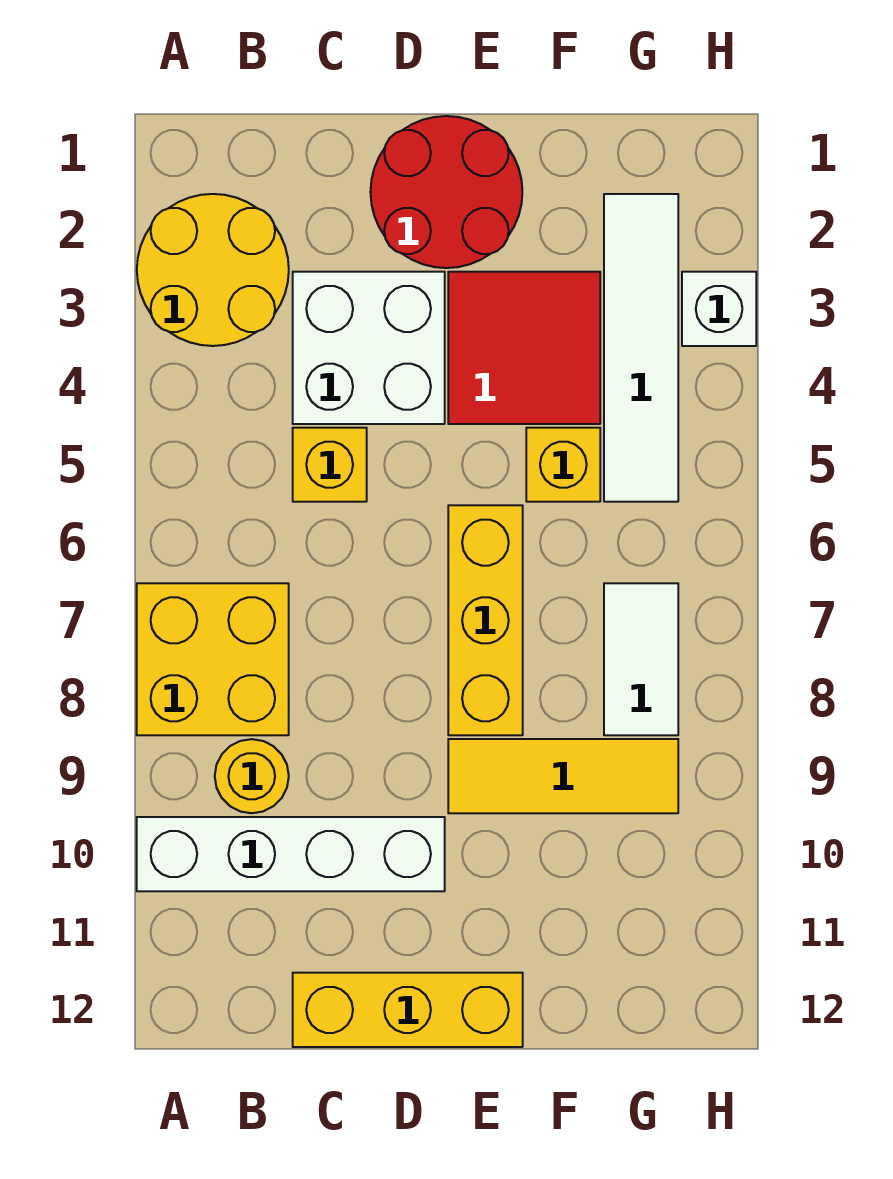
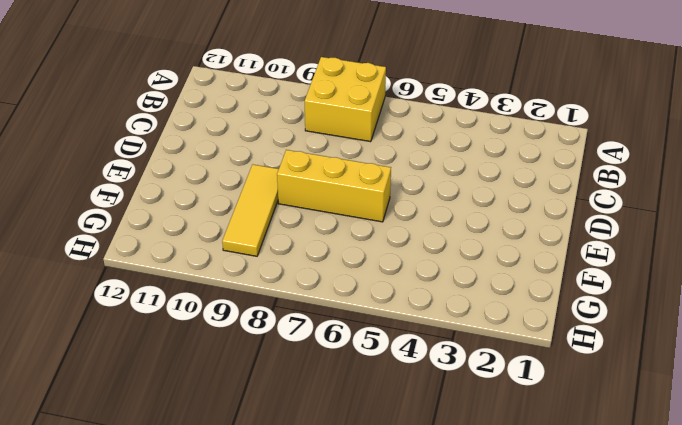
none -> yellow round brick A2:B3 level 1
none -> white brick A10:D10 level 1
none -> yellow round brick B9 level 1

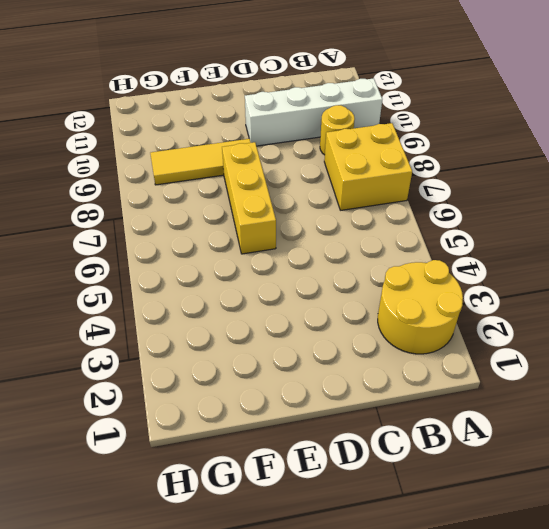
none -> white brick C3:D4 level 1
none -> yellow brick C5 level 1
none -> yellow brick C12:E12 level 1

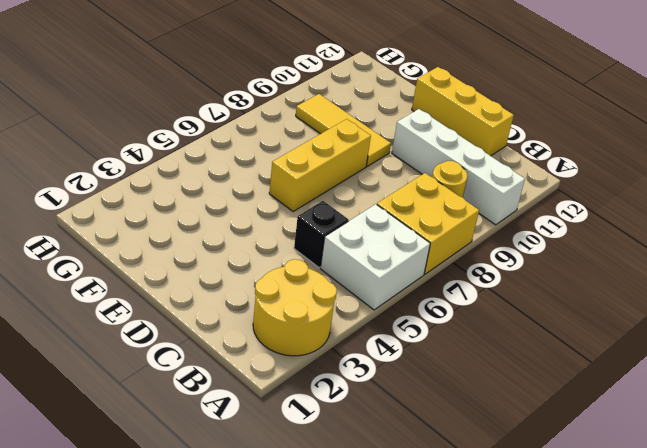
white brick A5:B6 level 1 -> white brick C3:D4 level 1
black brick C5 level 1 -> yellow brick C5 level 1
none -> red round brick D1:E2 level 1
none -> red tile E3:F4 level 1
none -> yellow brick F5 level 1

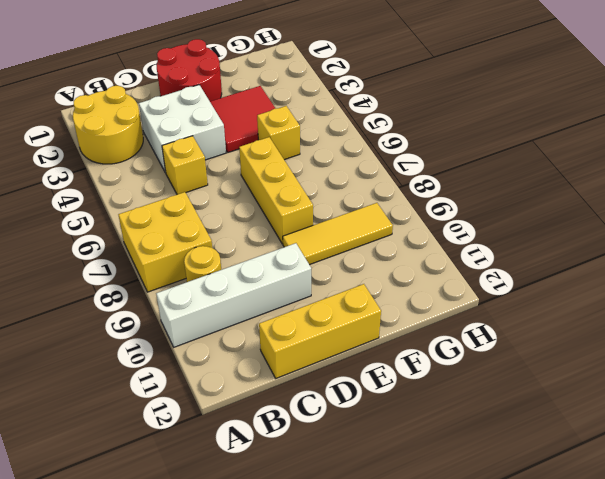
none -> white tile G2:G5 level 1
none -> white tile G7:G8 level 1
none -> white brick H3 level 1

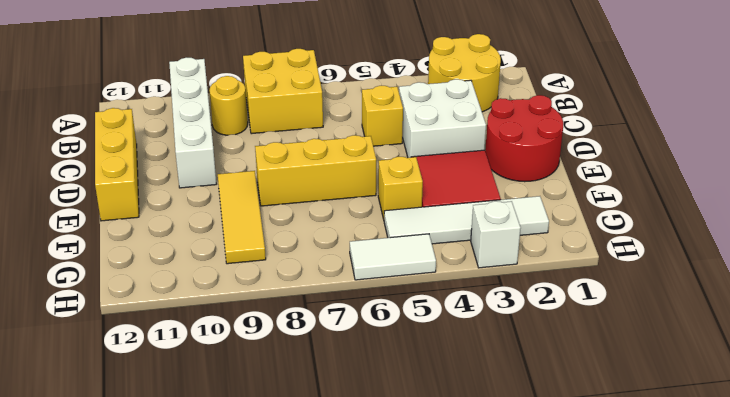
white tile H5:H6 level 1 -> white tile G7:G8 level 1

